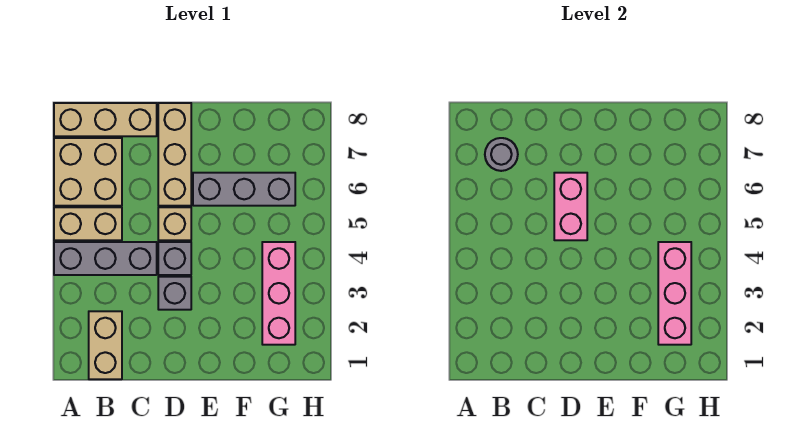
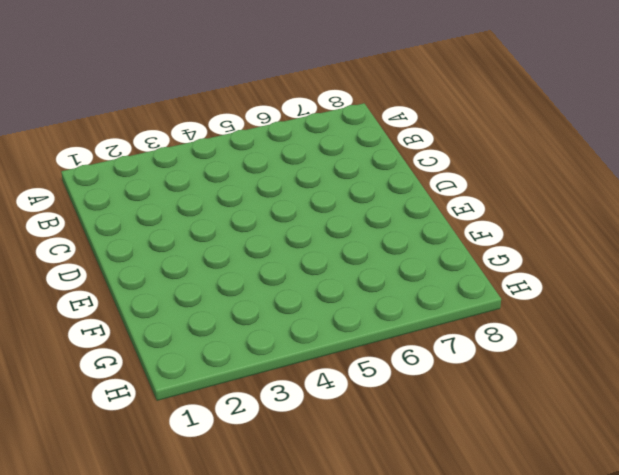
none -> grey brick A4:C4 level 1
none -> tan brick A5:B5 level 1
none -> tan brick A6:B7 level 1

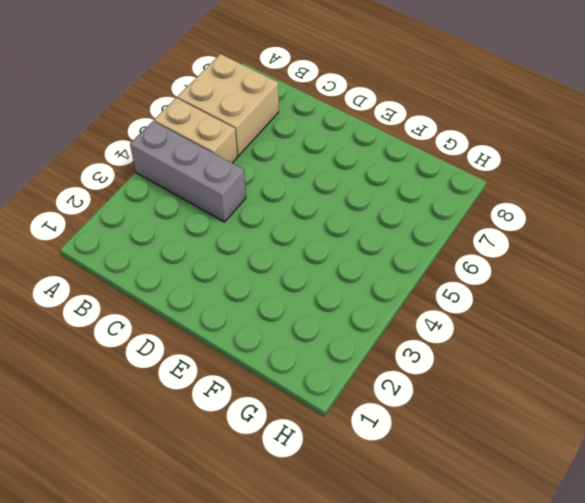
none -> tan brick A8:C8 level 1
none -> tan brick B1:B2 level 1
none -> grey brick D3 level 1

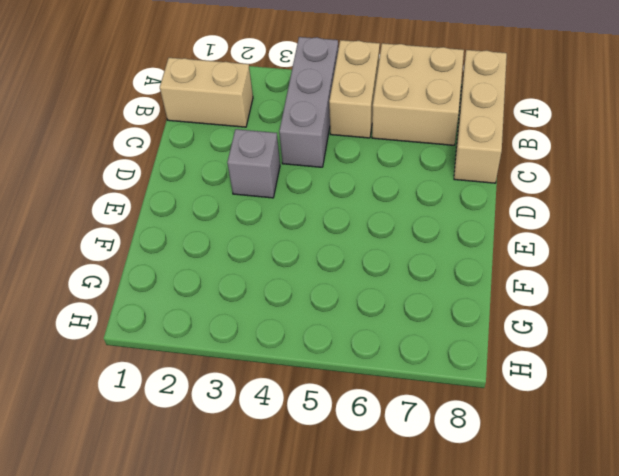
none -> grey brick D4 level 1
none -> tan brick D5 level 1
none -> tan brick D6:D8 level 1

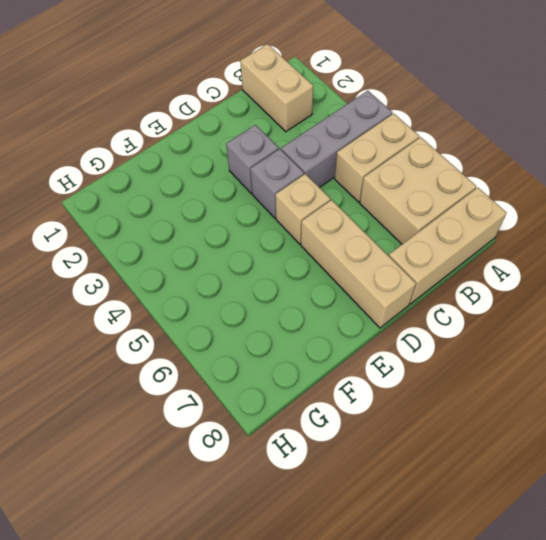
none -> grey brick E6:G6 level 1
none -> pink brick G2:G4 level 1
none -> grey round brick B7 level 2

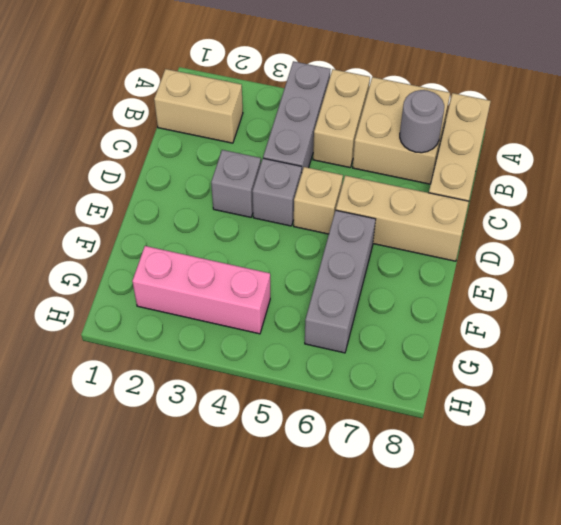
none -> pink brick D5:D6 level 2
none -> pink brick G2:G4 level 2

